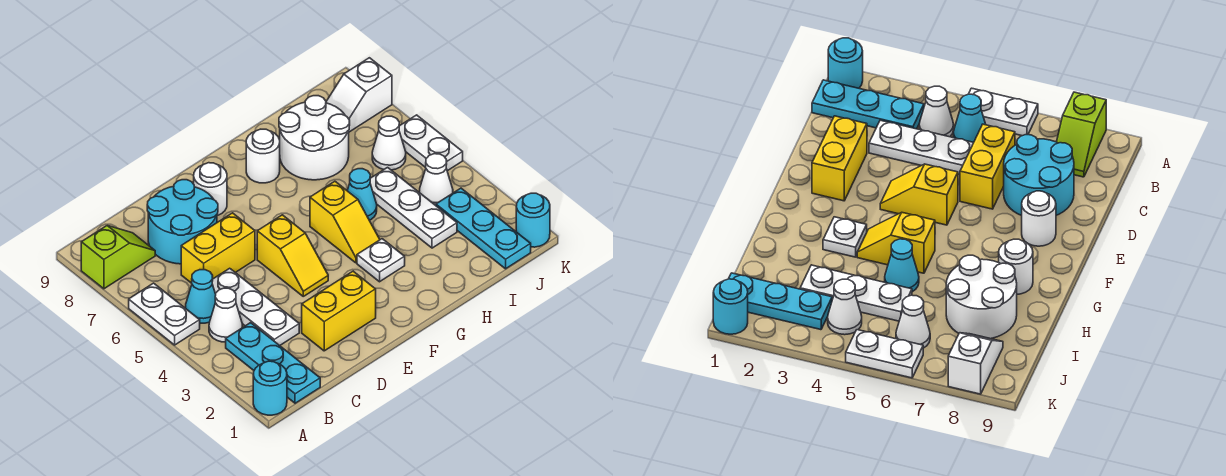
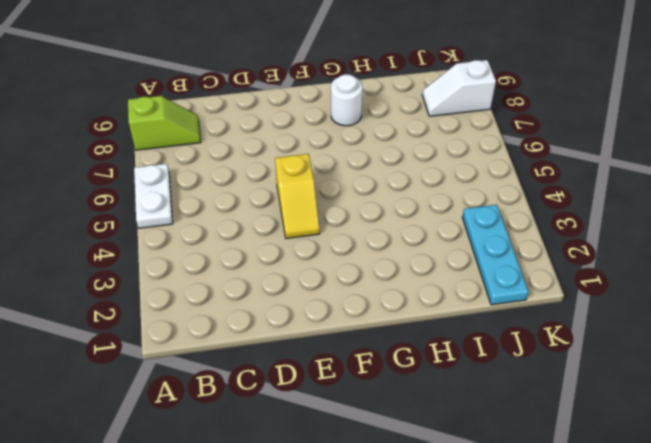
none -> cyan round brick A1 level 1
none -> cyan plate B1:B3 level 1
none -> white cone B4 level 1

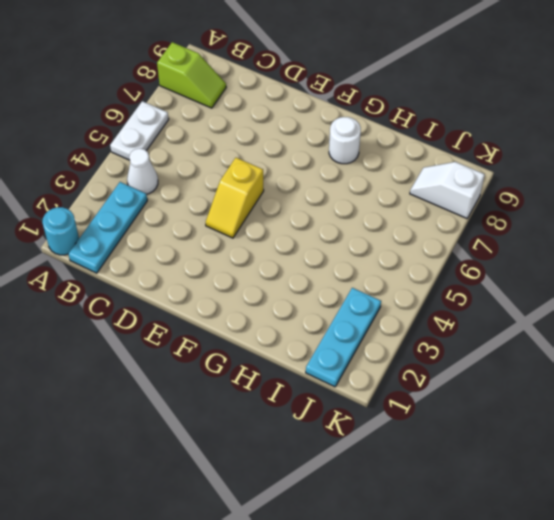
none -> cyan cone B5 level 1
none -> white plate C3:C5 level 1
none -> yellow brick C6:D6 level 1

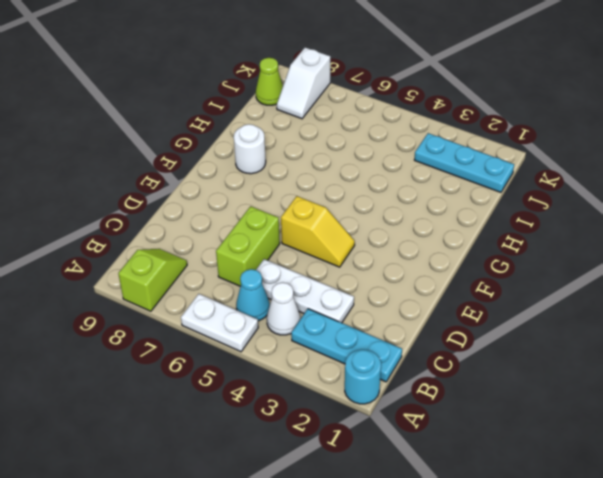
lime brick C6:D6 level 1 -> yellow brick C6:D6 level 1
lime cone J9 level 1 -> none
none -> cyan round brick C7:D8 level 1
none -> yellow brick D2:E2 level 1
none -> white round brick E8 level 1

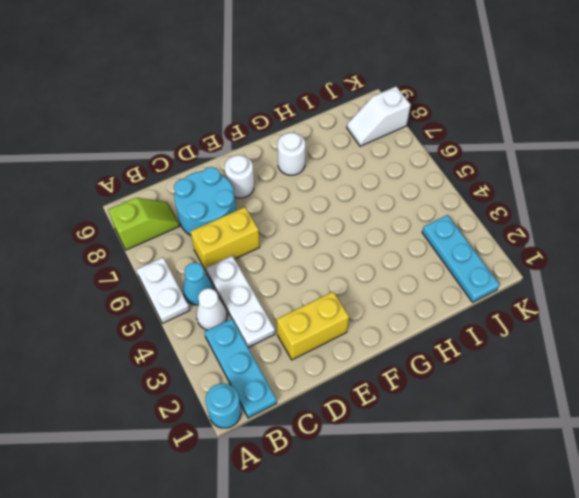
none -> yellow slope E4:E5 level 1 top 5
none -> white plate G3 level 1
none -> yellow slope G4:G5 level 1 top 5

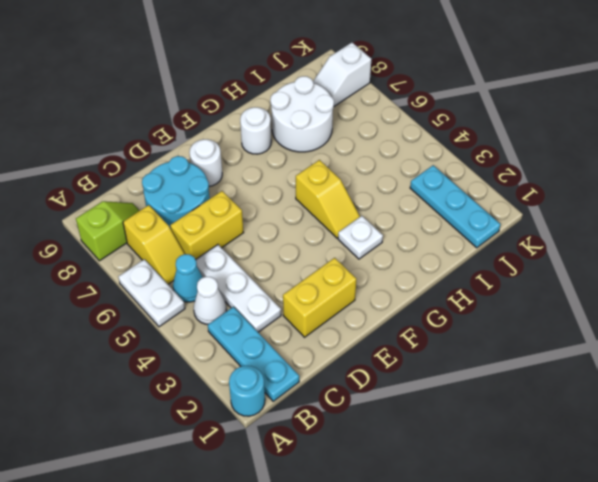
yellow slope B6:B7 level 1 top 7 -> yellow slope E4:E5 level 1 top 5
none -> cyan cone H5 level 1
none -> white plate I3:I5 level 1
none -> white cone J4 level 1

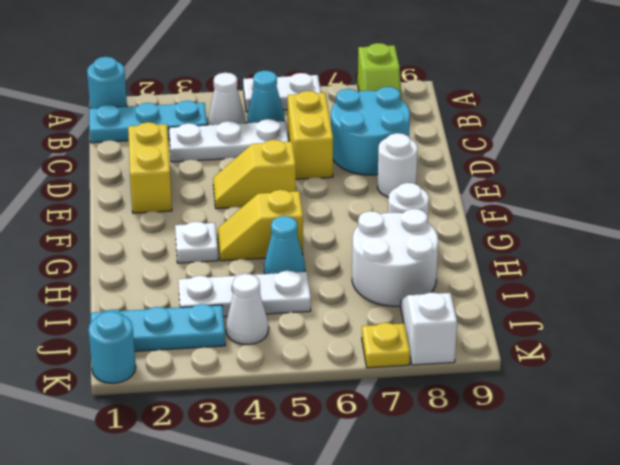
yellow plate K7 level 1 -> none
none -> white cone J6 level 1
none -> white plate K5:K6 level 1

